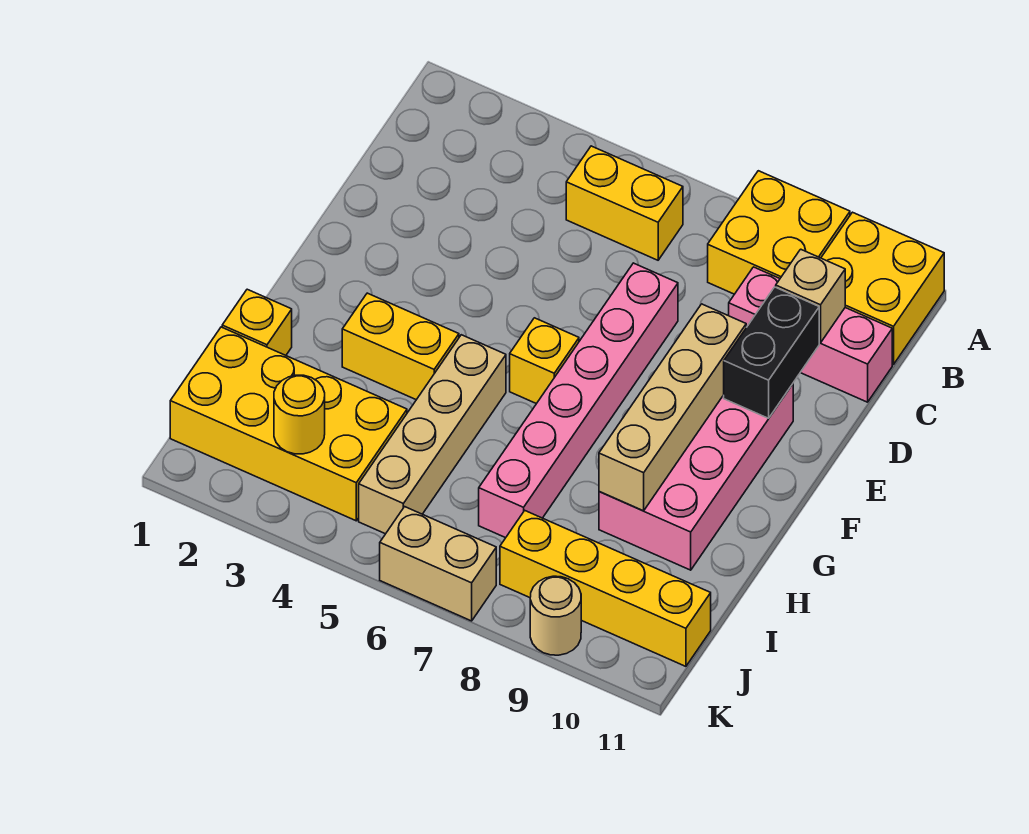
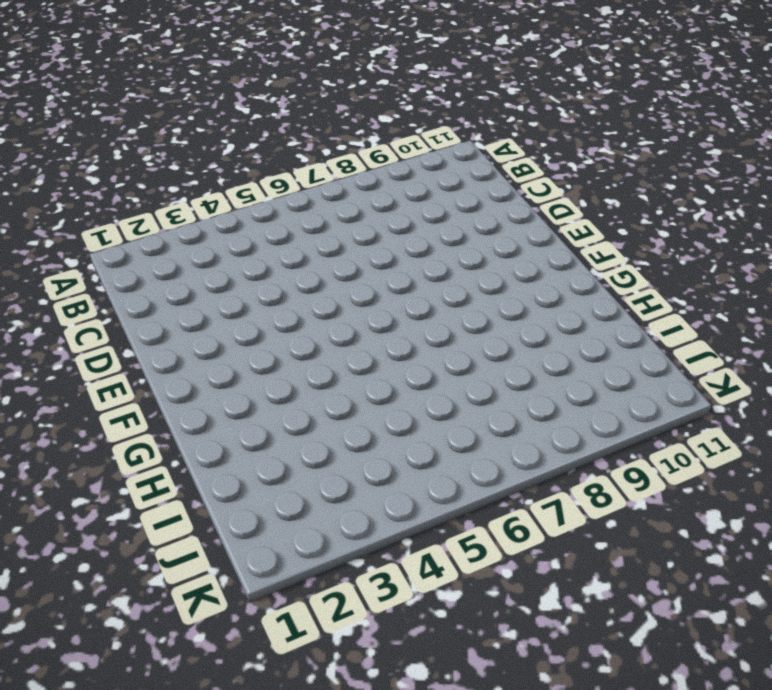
none -> yellow brick A8:B9 level 1
none -> yellow brick A10:B11 level 1
none -> yellow brick B5:B6 level 1

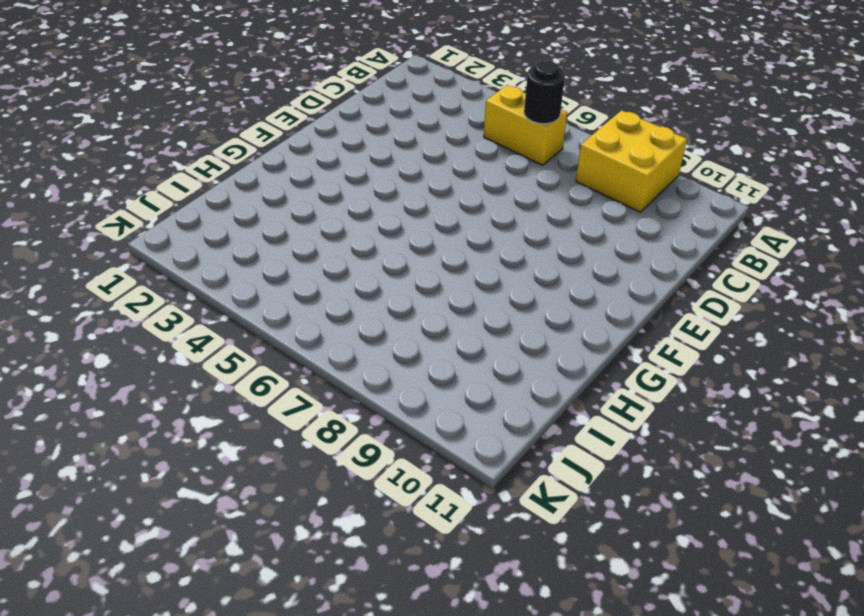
black round brick B6 level 2 -> none
none -> yellow brick A10:B11 level 1
none -> pink brick C9:C11 level 1
none -> pink brick D7:I7 level 1

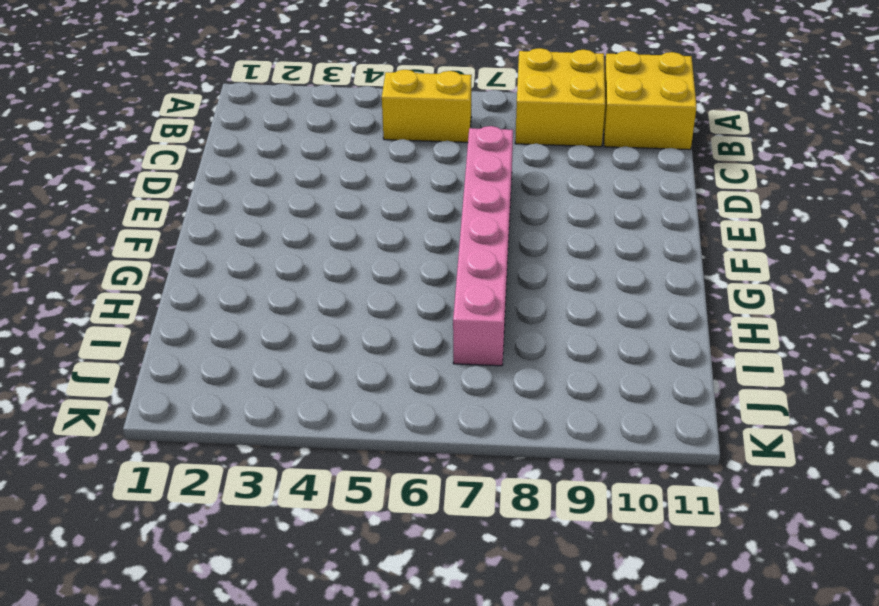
none -> pink brick C9:C11 level 1
none -> pink brick E9:H10 level 1
none -> yellow brick F6 level 1

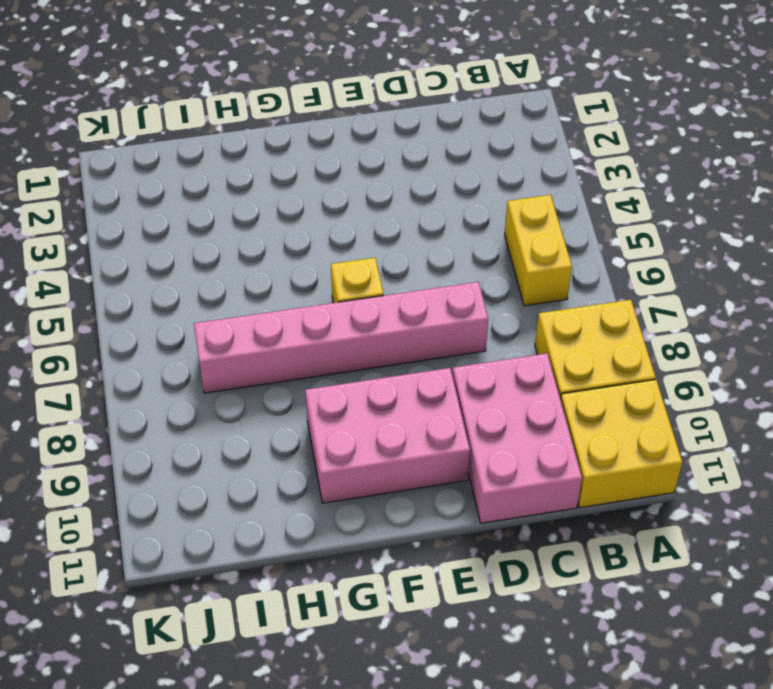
pink brick C9:D11 level 1 -> pink brick C9:C11 level 1
pink brick E9:G10 level 1 -> pink brick E9:H10 level 1
none -> yellow brick G3:G4 level 1
none -> tan brick G5:J5 level 1
none -> yellow brick H1 level 1

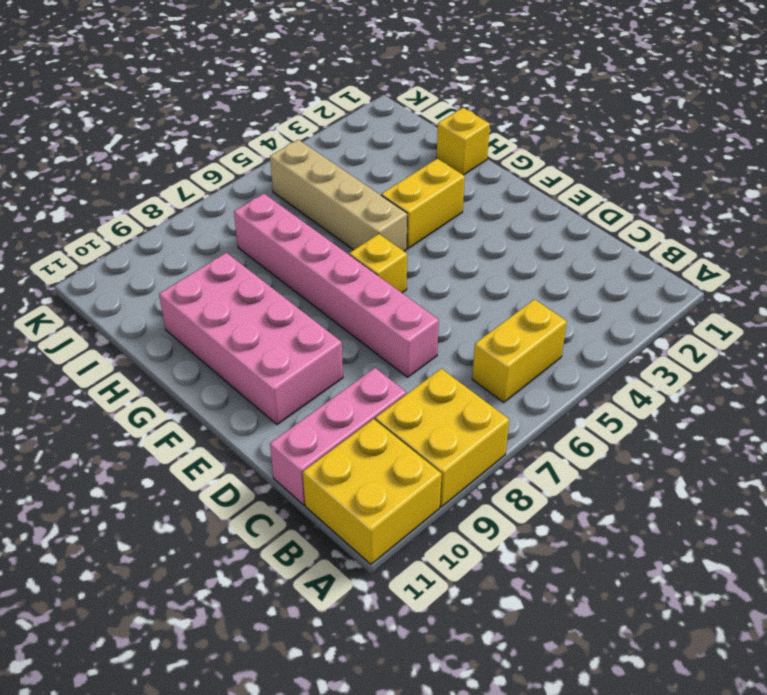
none -> yellow brick I1:J4 level 1
none -> yellow brick J8:J11 level 1
none -> tan brick K6:K7 level 1

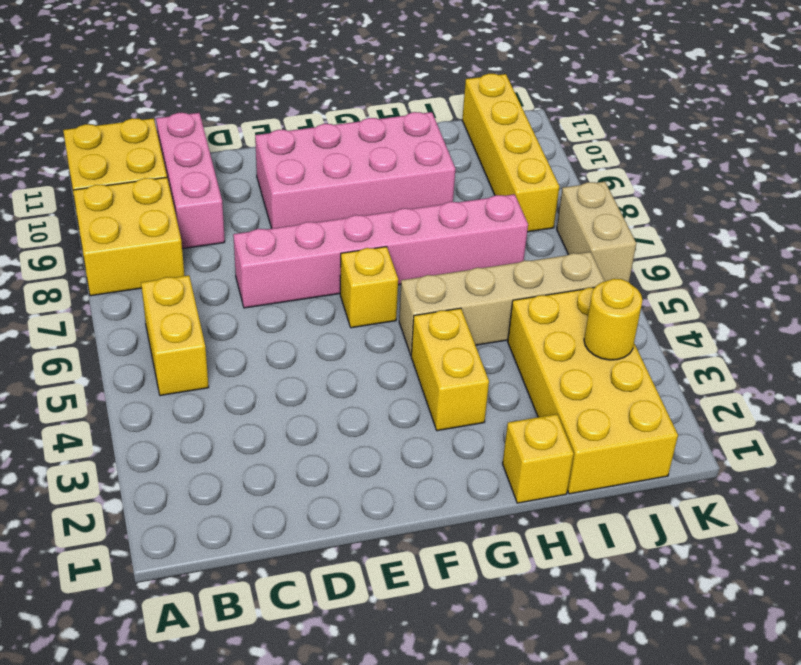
none -> tan round brick K9 level 1
none -> tan brick C10 level 2
none -> black brick D10:E10 level 2

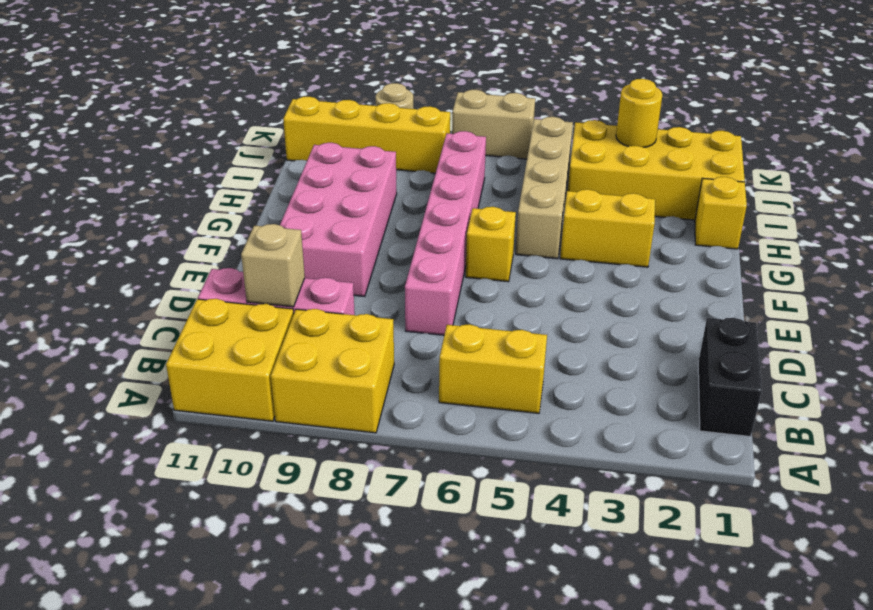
black brick B1:C1 level 1 -> black brick D10:E10 level 2
none -> tan brick E9:H9 level 2

